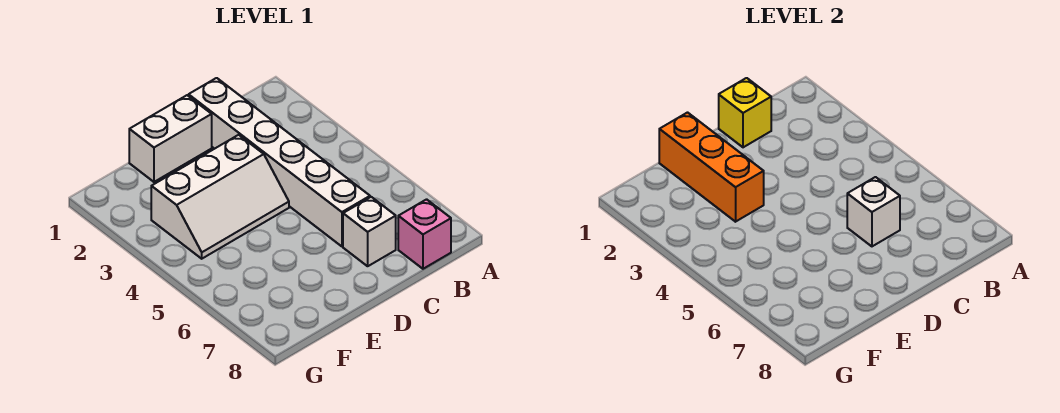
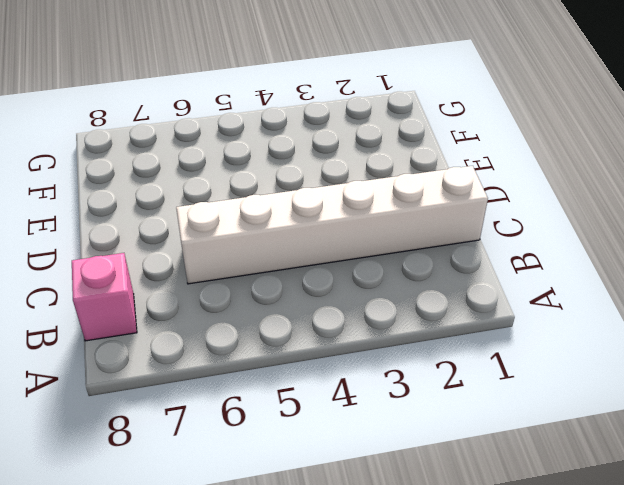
none -> white brick C7 level 1
none -> white brick D1:E1 level 1

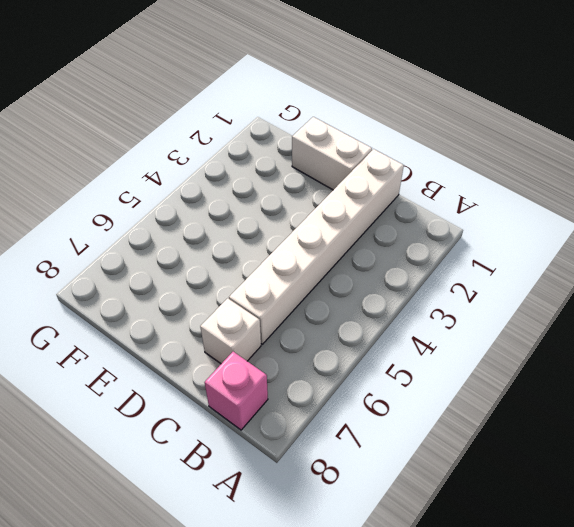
none -> white slope D3:F4 level 1 top 3
none -> yellow brick C1 level 2

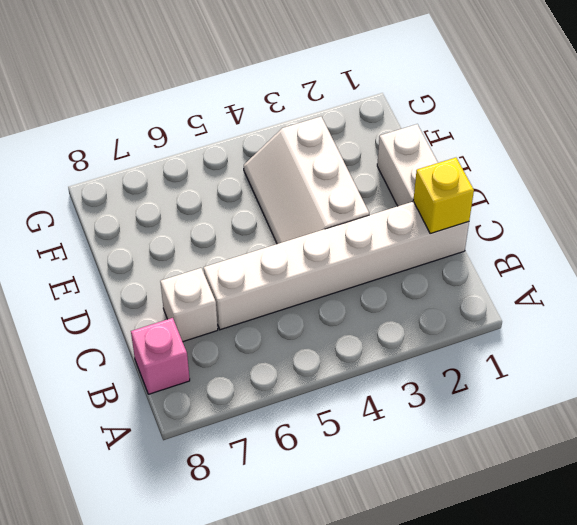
none -> white brick C6 level 2
none -> orange brick E1:E3 level 2

